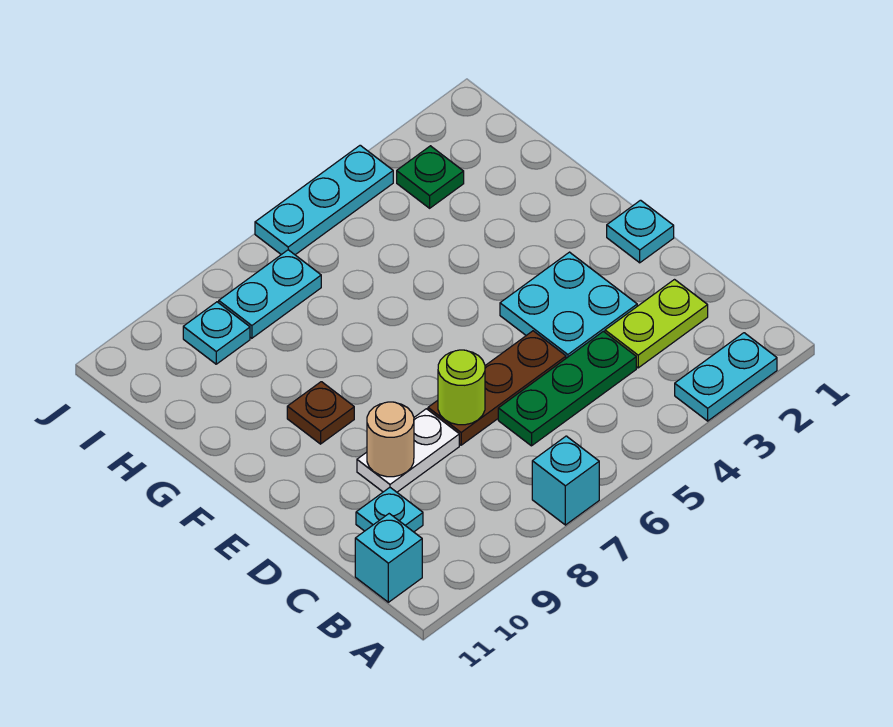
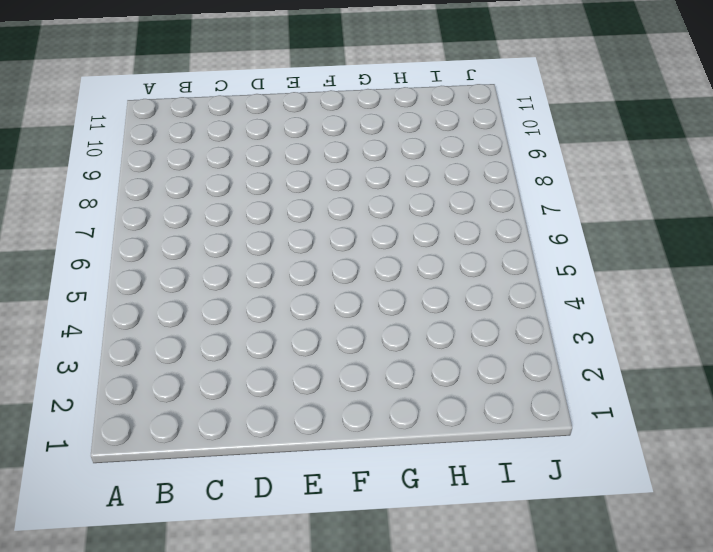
none -> cyan plate A2:A3 level 1
none -> cyan brick A7 level 1
none -> cyan brick B11 level 1

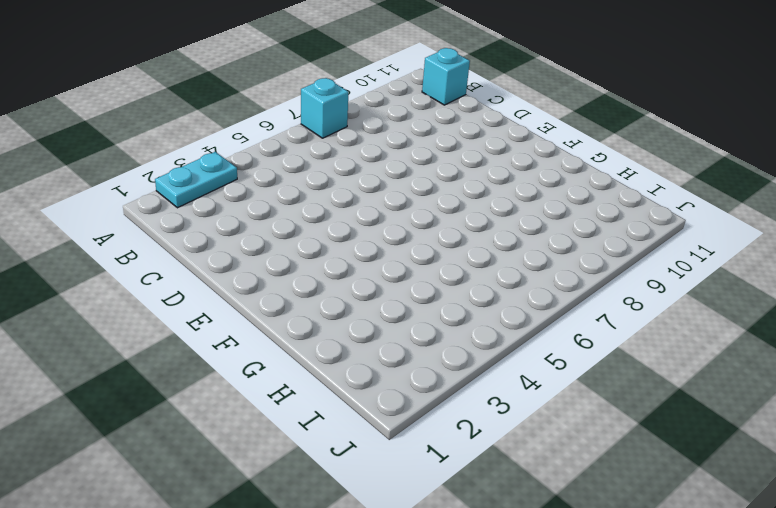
none -> lime plate C2:C3 level 1
none -> green plate C4:C6 level 1
none -> cyan plate C10 level 1

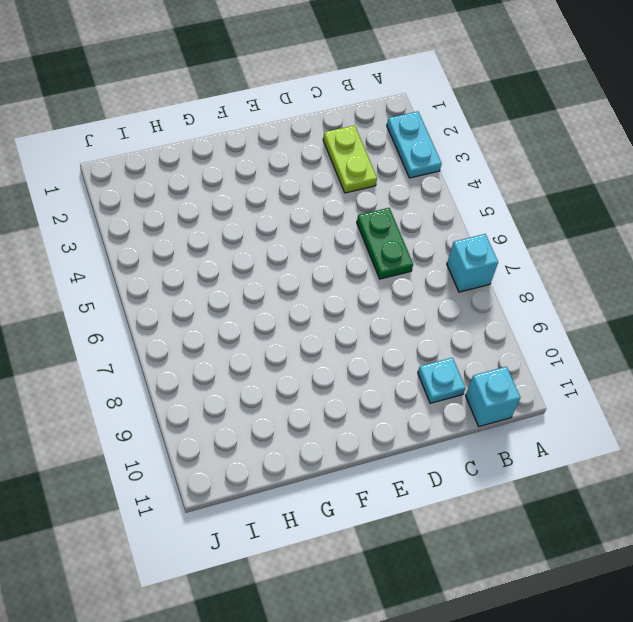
green plate C5:C6 level 1 -> green plate C4:C6 level 1
none -> cyan plate D3:E4 level 1
none -> brown plate D5:D7 level 1
none -> white plate D8:D9 level 1

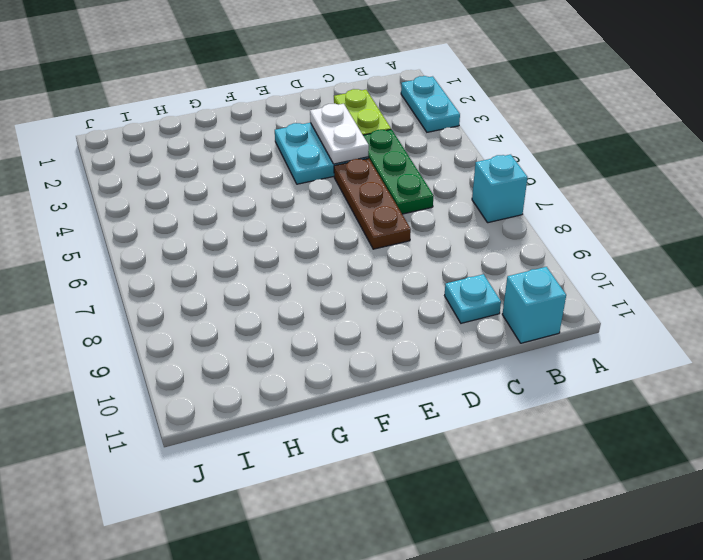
white plate D3:D4 level 2 -> white plate D8:D9 level 1
none -> cyan plate E1 level 1
none -> brown plate F9 level 1
none -> green plate I3 level 1

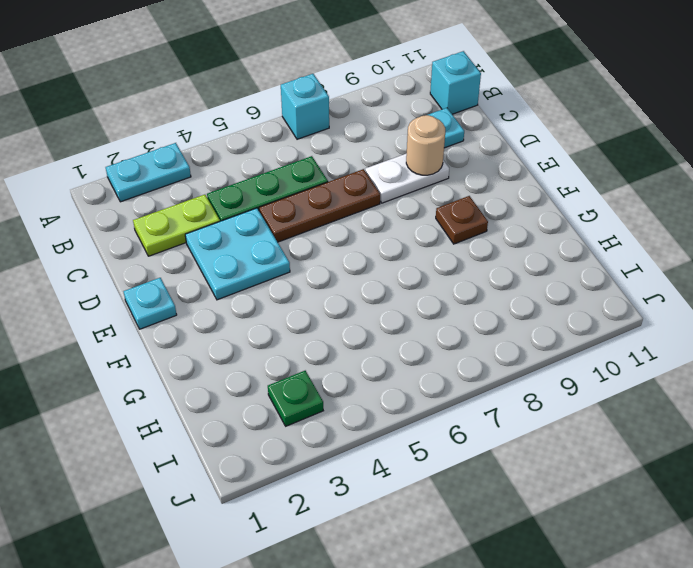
none -> cyan plate I7:I8 level 1
none -> cyan plate I9 level 1
none -> cyan plate J4:J6 level 1

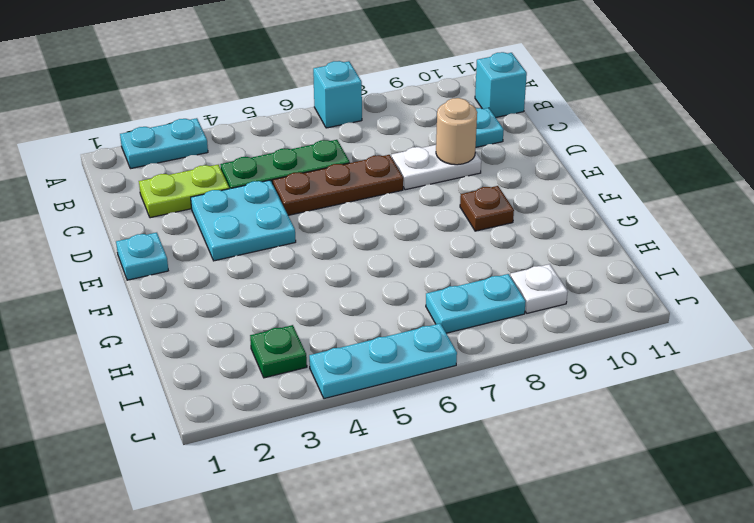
white plate I9 level 1 -> cyan plate I9 level 1
none -> lime round brick D7 level 2

